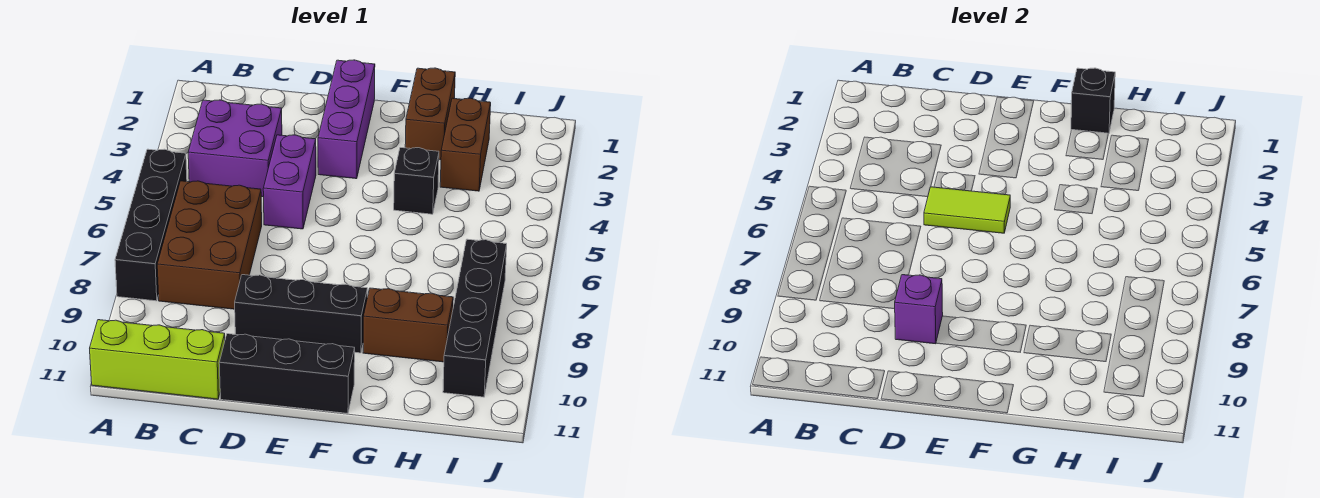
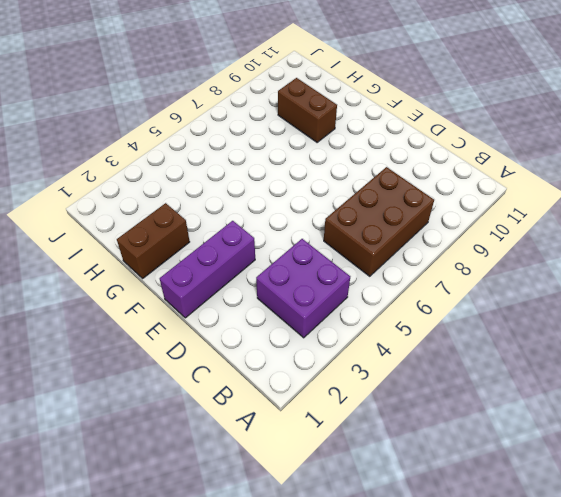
none -> black brick A5:A8 level 1
none -> lime brick A11:C11 level 1
none -> purple brick D4:D5 level 1

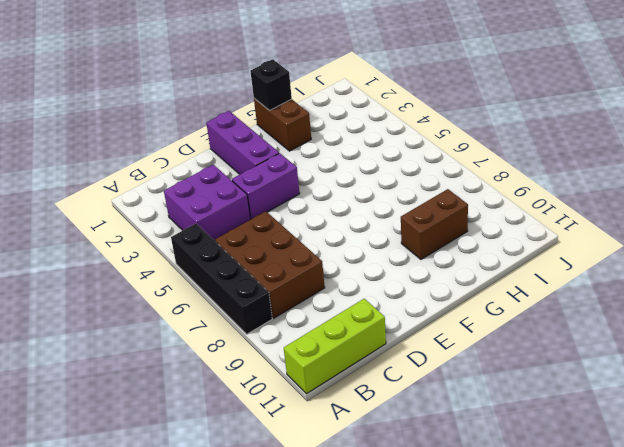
purple brick D4:E4 level 1 -> purple brick D4:D5 level 1
none -> black brick D9:F9 level 1
none -> black brick D11:F11 level 1
none -> black brick G4 level 1

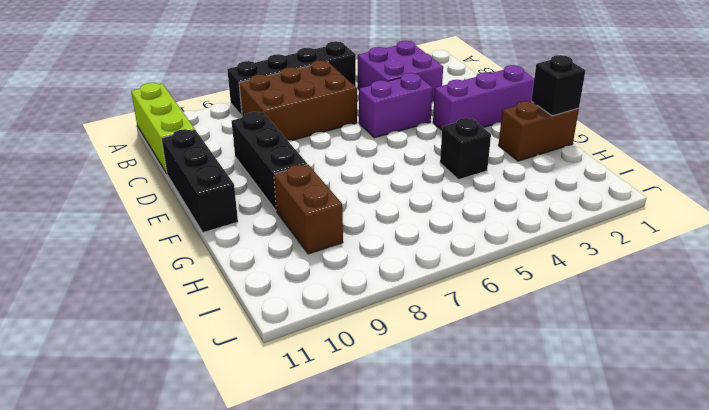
none -> brown brick H2:H3 level 1
none -> black brick I7:I10 level 1
none -> lime tile D5:E5 level 2

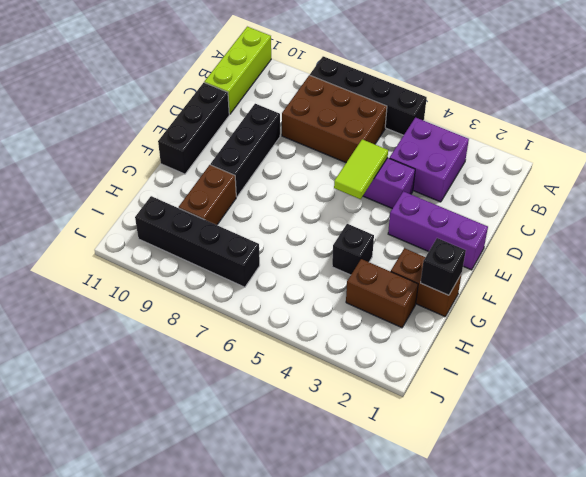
none -> purple brick D9 level 2

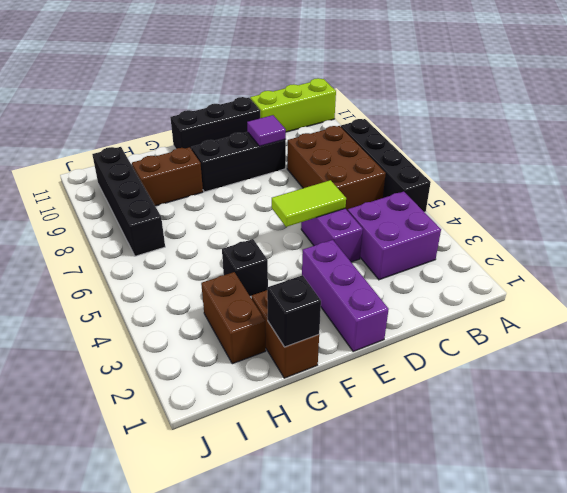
purple tile D9 level 2 -> purple brick D9 level 2

